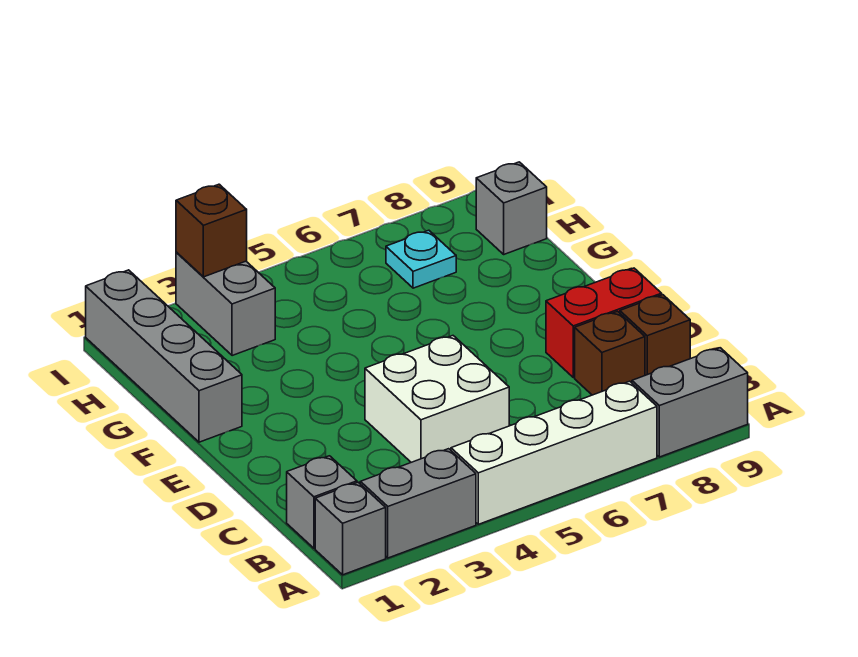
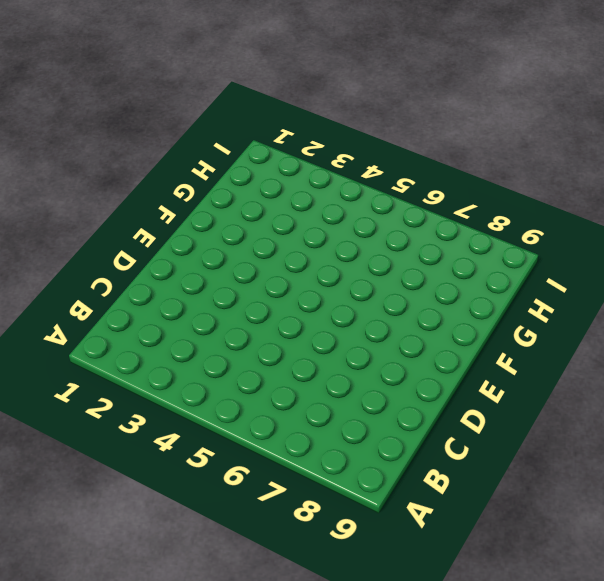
none -> grey brick A1 level 1
none -> grey brick A2:A3 level 1
none -> white brick A4:A7 level 1

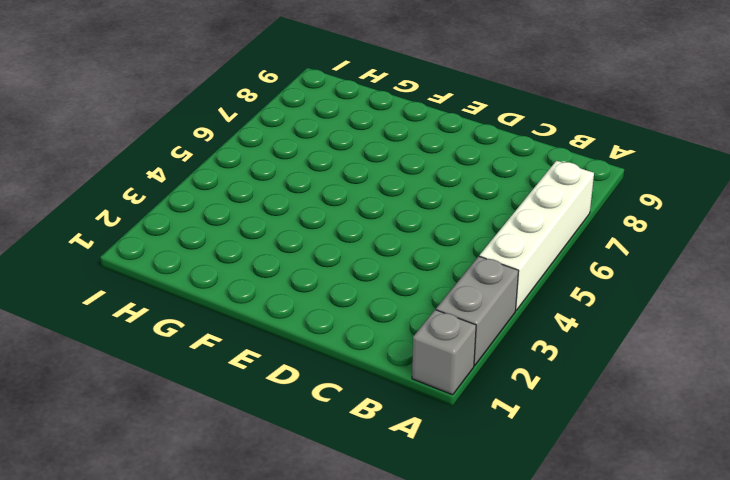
none -> grey brick A8:A9 level 1
none -> grey brick B1 level 1
none -> white brick C4:D5 level 1

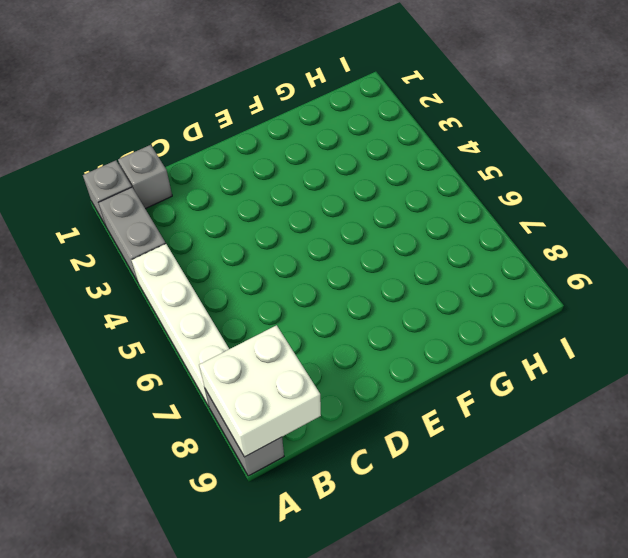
white brick A8:B9 level 2 -> white brick C4:D5 level 1
none -> brown brick C8 level 1
none -> brown brick C9 level 1
none -> red brick D8:D9 level 1

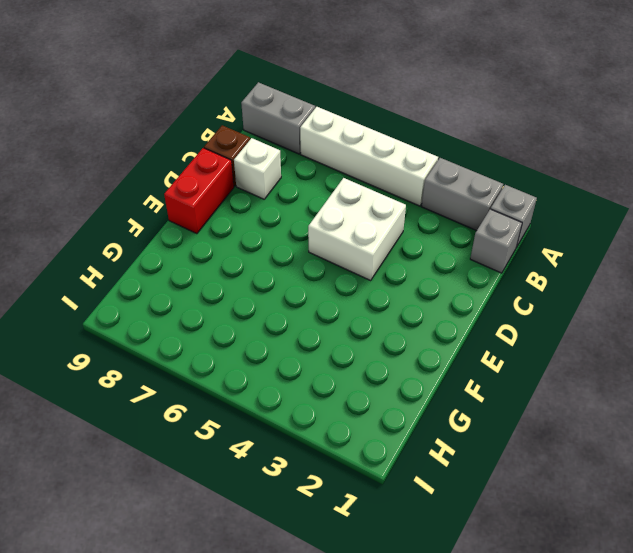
white brick C8 level 1 -> brown brick C8 level 1
red brick D9:E9 level 1 -> red brick D8:D9 level 1
none -> grey brick F1:I1 level 1
none -> grey brick H3:I3 level 1
none -> cyan plate H7 level 1

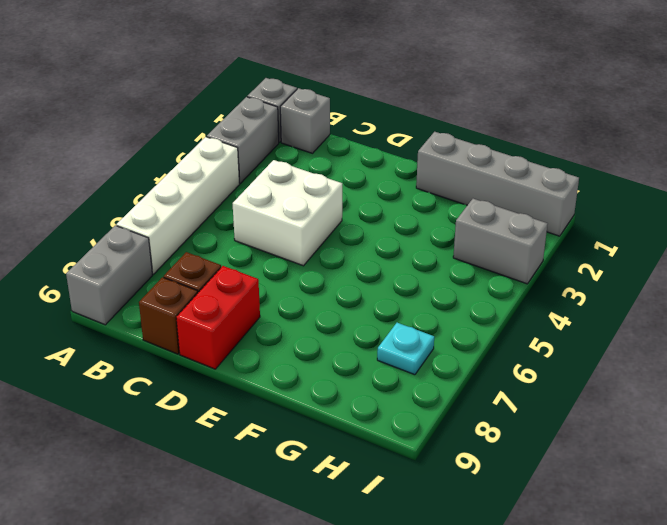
none -> grey brick H9 level 1
none -> brown brick I3 level 2

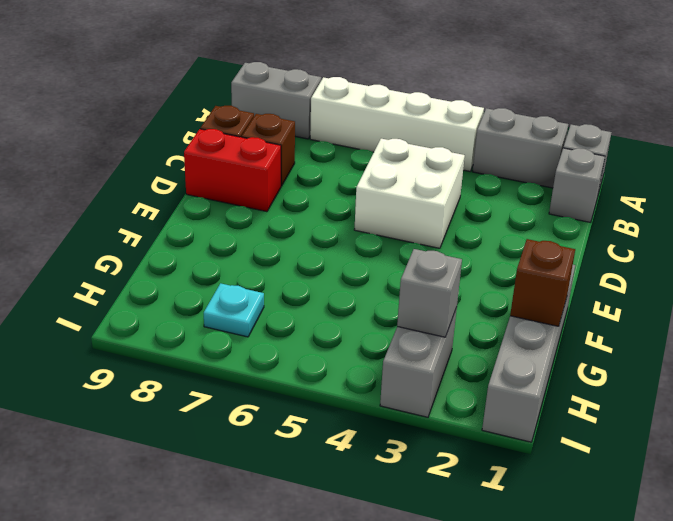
brown brick G1 level 2 -> brown brick I3 level 2
grey brick H3 level 2 -> grey brick H9 level 1

